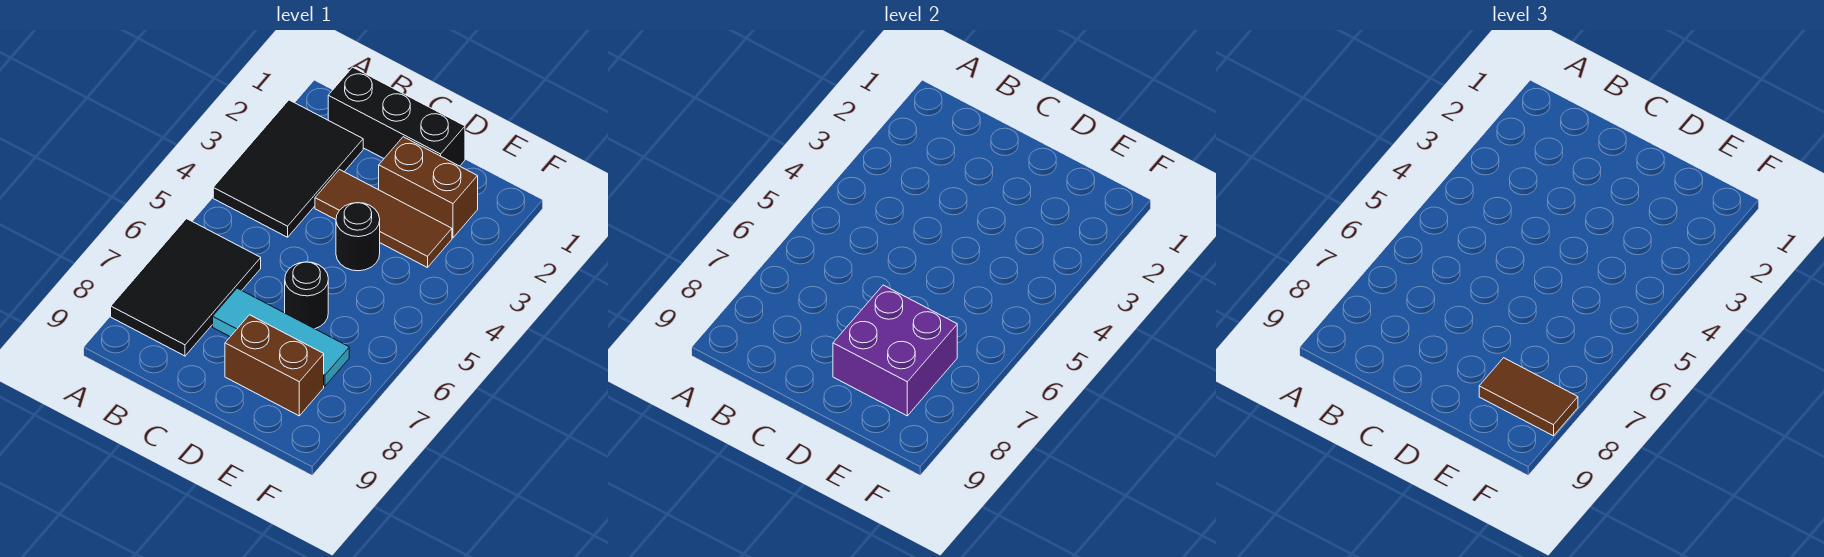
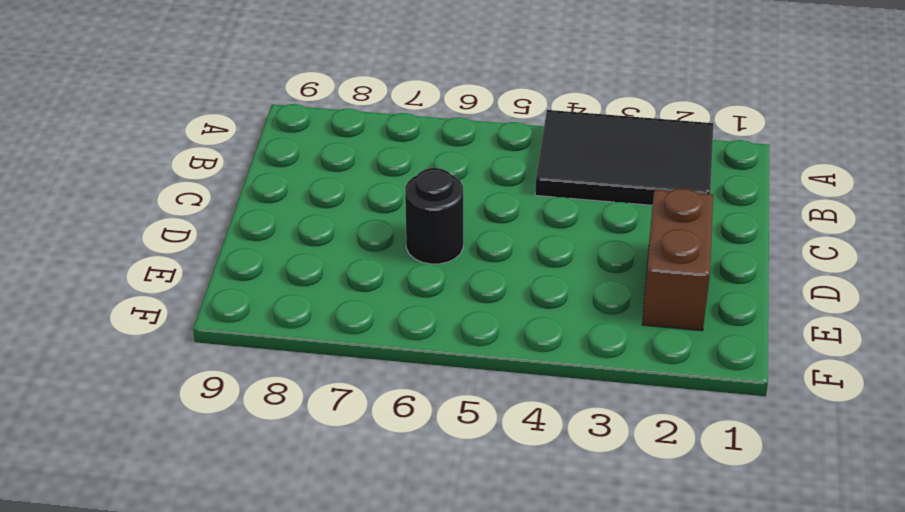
none -> black tile A6:B8 level 1
none -> black brick B1:D1 level 1

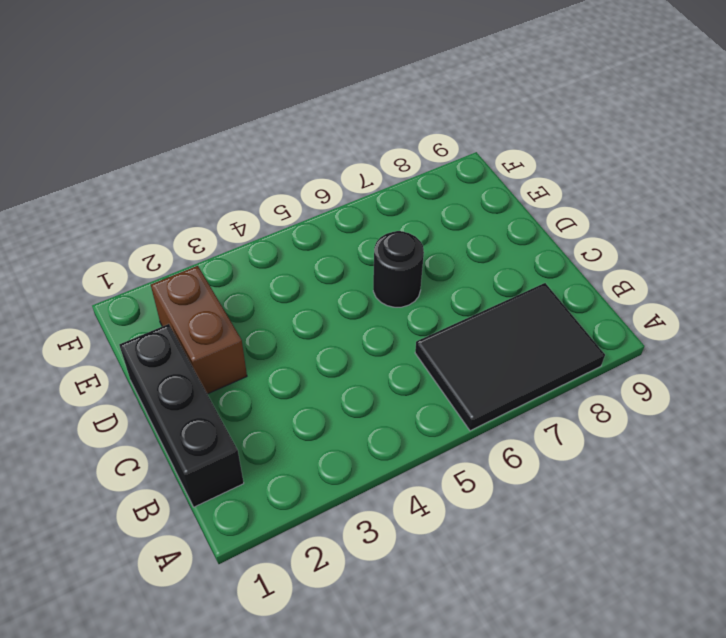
none -> black tile A2:B4 level 1
none -> brown tile C3:E3 level 1

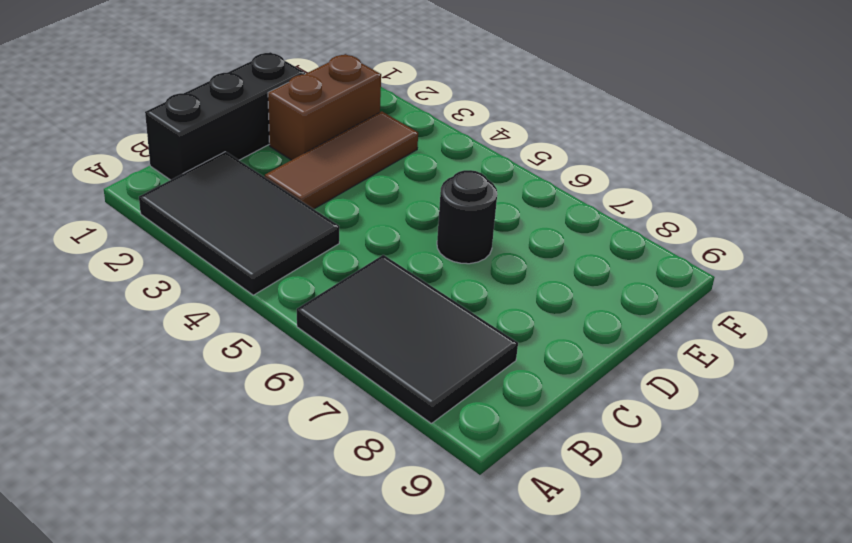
none -> cyan tile C7:E7 level 1
none -> black round brick D4 level 1

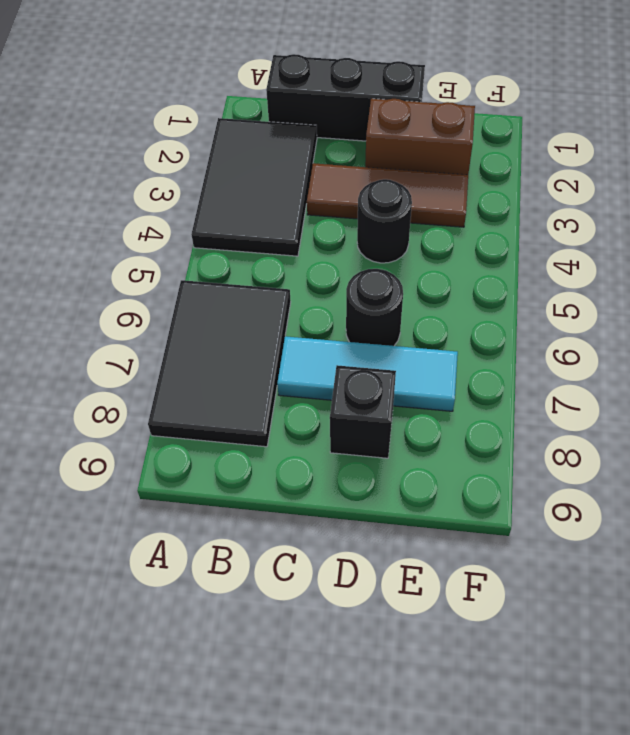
black brick D8 level 1 -> brown brick D8:E8 level 1
none -> purple brick D7:E8 level 2
none -> brown tile E8:F8 level 3

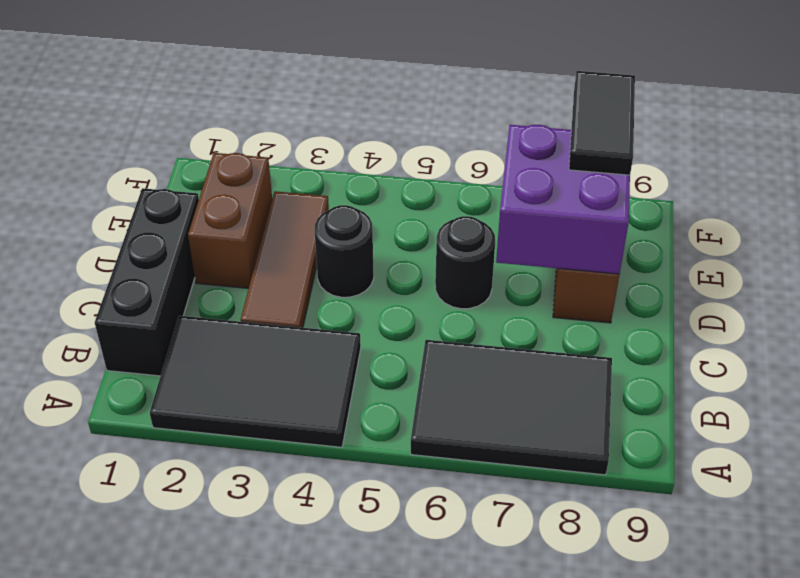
black tile E8:F8 level 3 -> brown tile E8:F8 level 3
none -> cyan tile C7:E7 level 1

